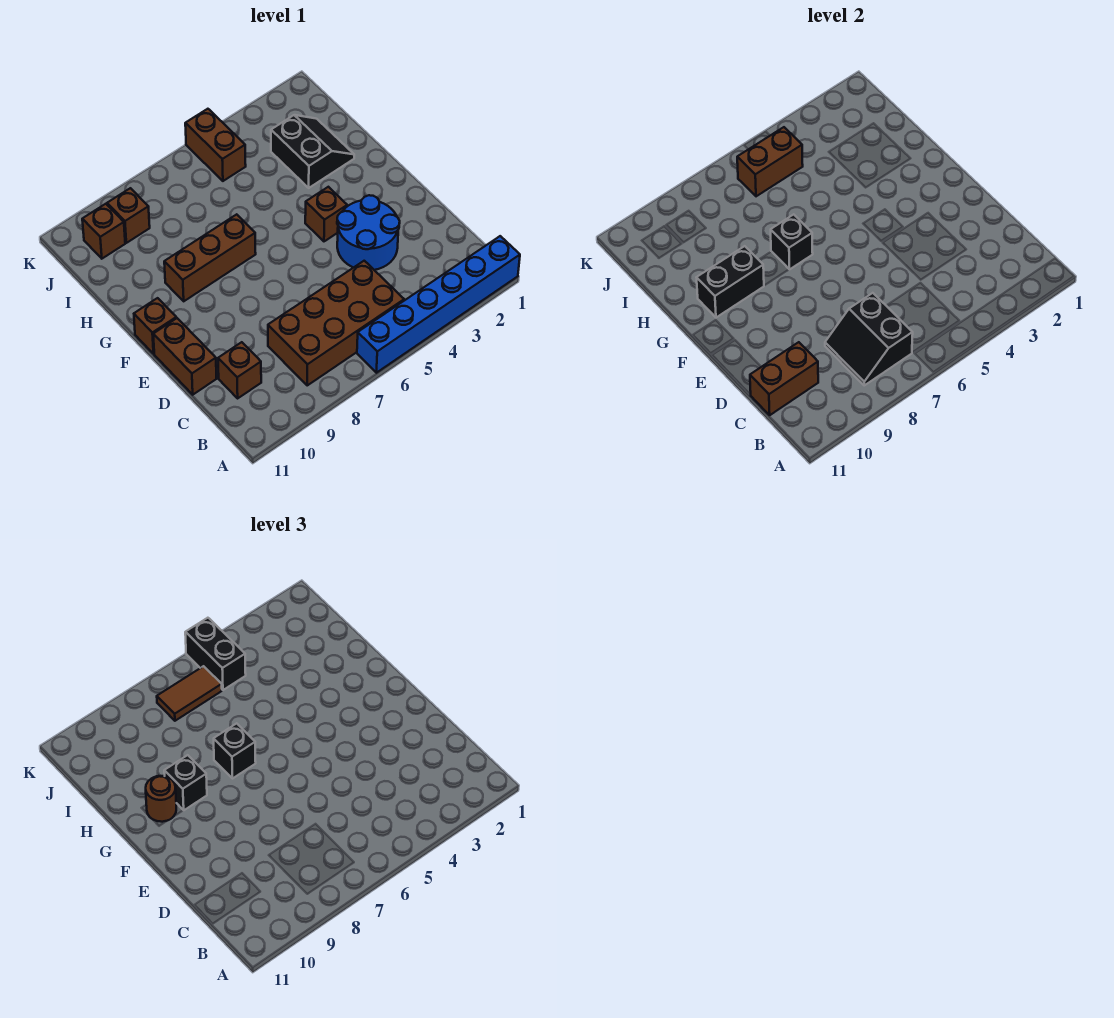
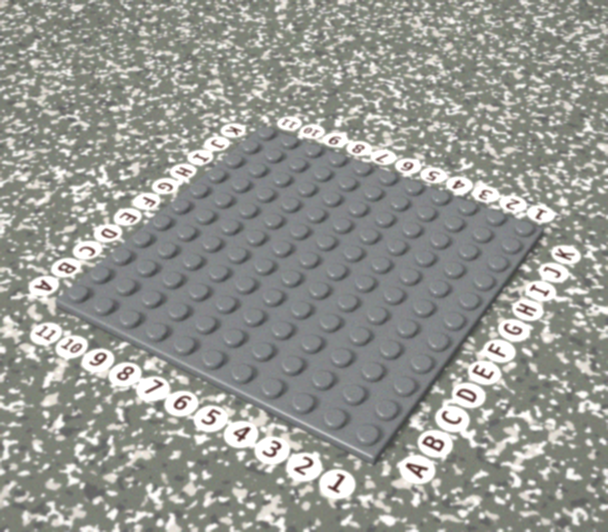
none -> blue brick A1:A6 level 1
none -> brown brick B5:C8 level 1
none -> brown brick C10 level 1

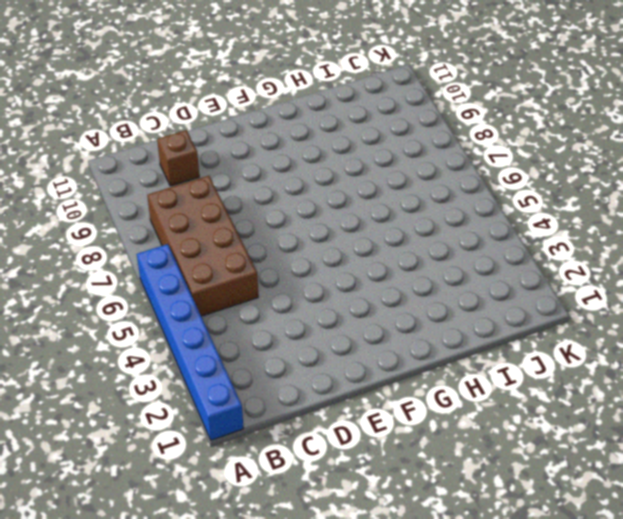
none -> blue round brick D3:E4 level 1
none -> brown brick D11:E11 level 1
none -> brown brick F4 level 1

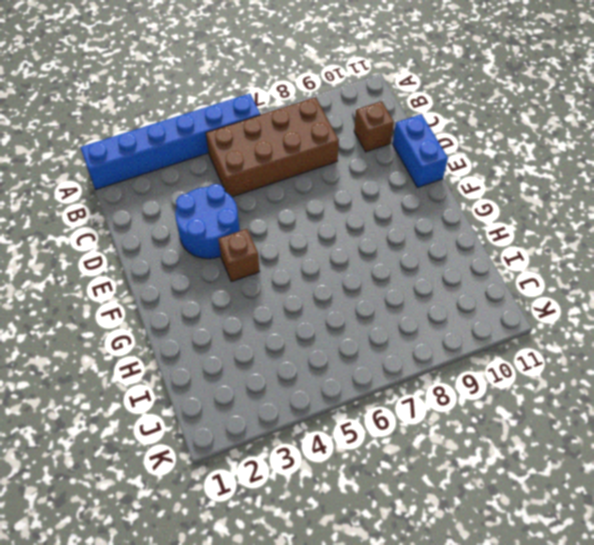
blue brick D11:E11 level 1 -> brown brick D11:E11 level 1
none -> brown brick F11 level 1
none -> brown brick G7:G9 level 1
none -> black slope H2:I3 level 1 top 3

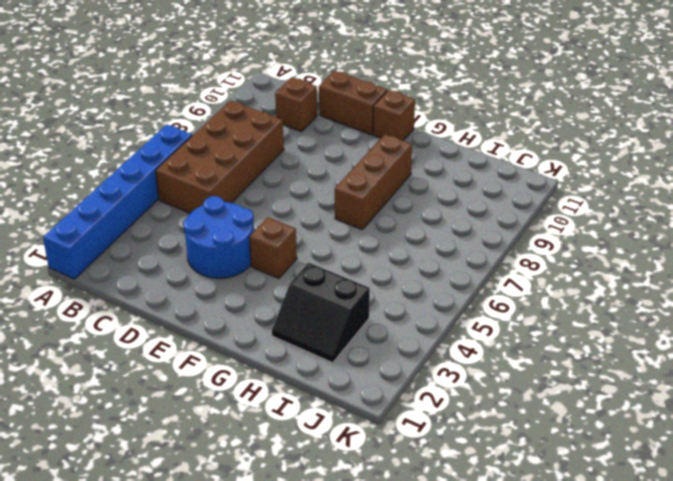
none -> brown brick J5:K5 level 1
none -> brown brick J9 level 1
none -> brown brick J10 level 1

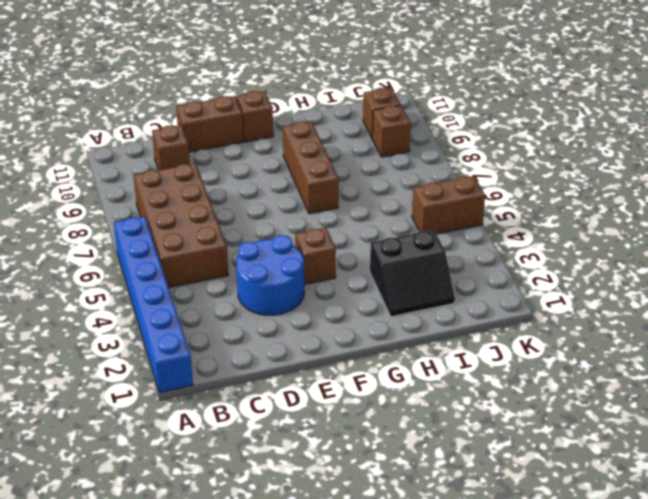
none -> black slope B7:C8 level 2 top 7
none -> brown brick C10:C11 level 2
none -> black brick G7 level 2

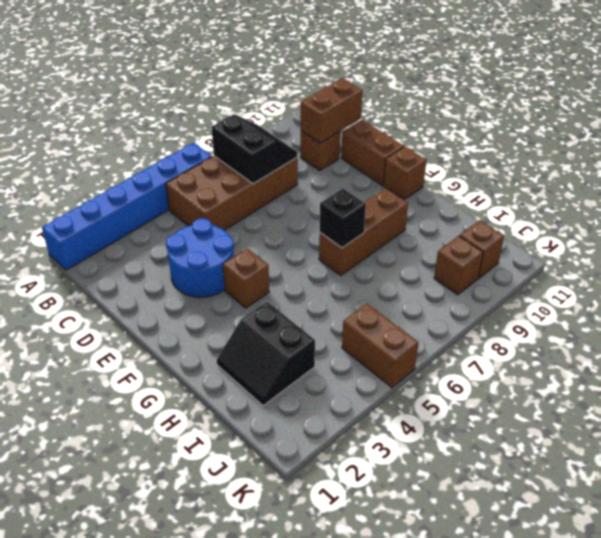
none -> black brick G9:G10 level 2
none -> brown brick J5:J6 level 2
none -> black brick G7 level 3

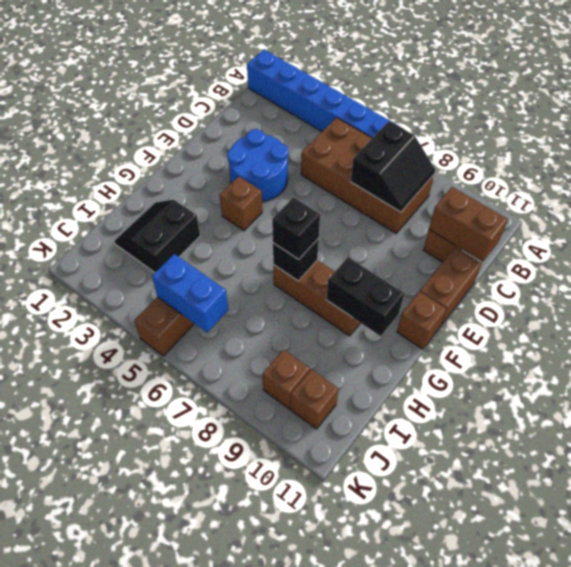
blue brick J5:J6 level 2 -> brown brick J5:J6 level 2
none -> black brick G9 level 3
none -> brown round brick G10 level 3
none -> black brick J5:K5 level 3

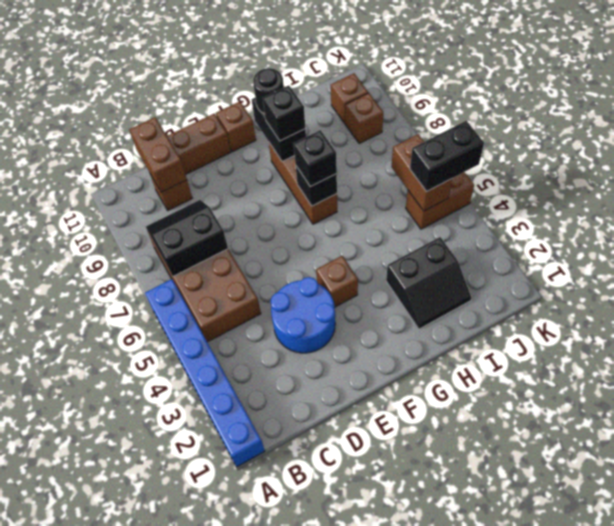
black round brick G10 level 3 -> brown round brick G10 level 3
none -> brown tile J6:J7 level 3

